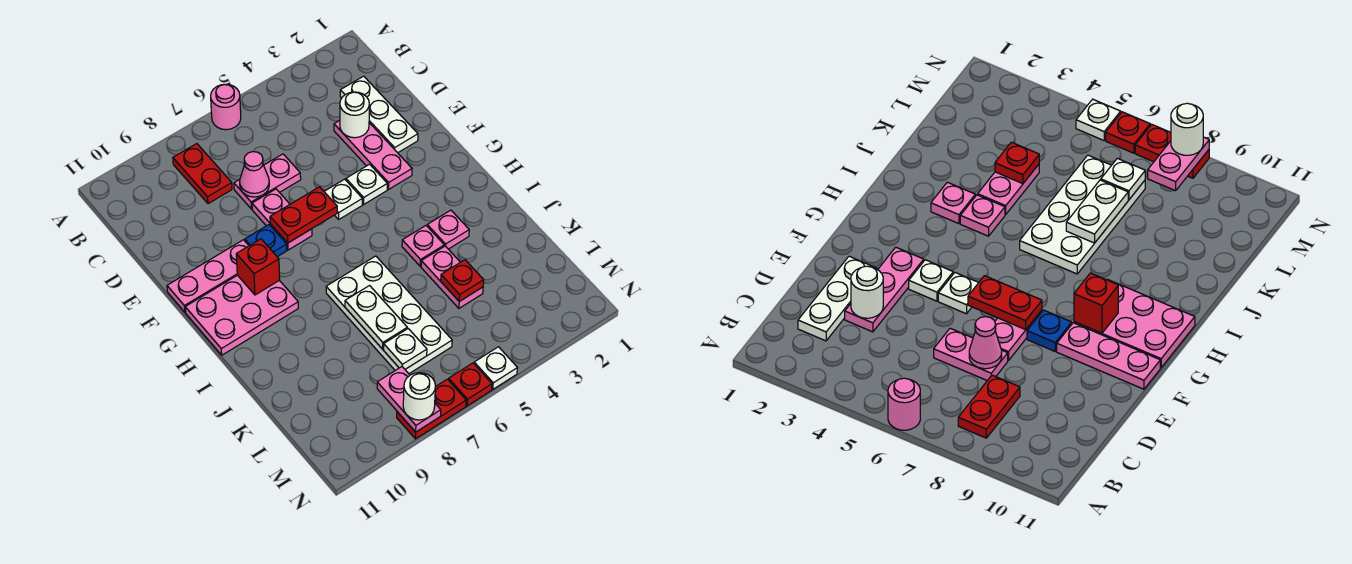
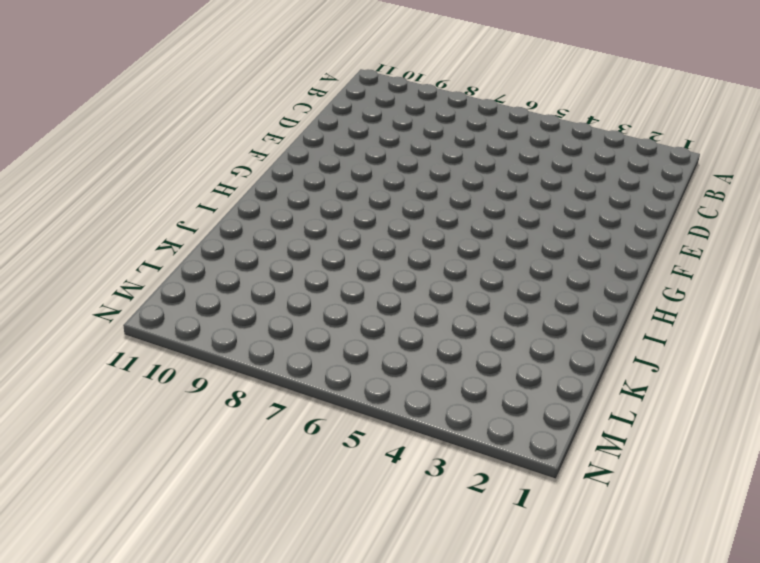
none -> pink round brick A6 level 1
none -> red plate B8:C8 level 1
none -> white plate C2:E2 level 1

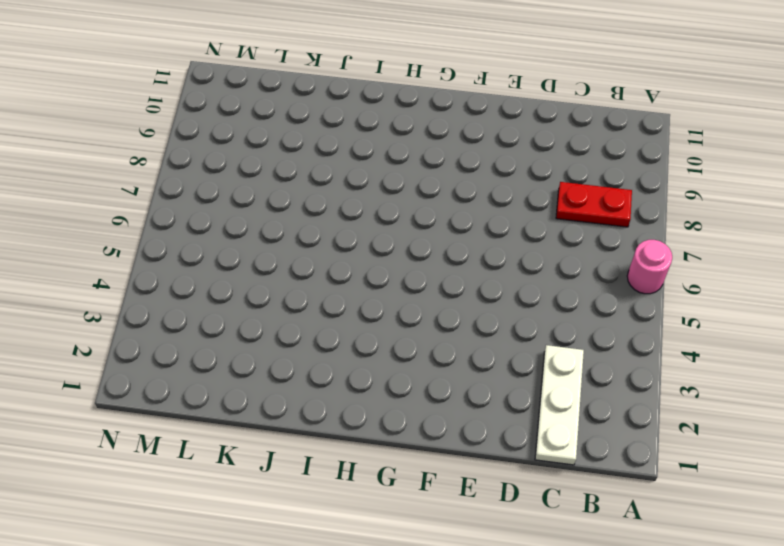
white plate C1:C3 level 1 -> white plate C2:E2 level 1
none -> pink plate D3:F3 level 1
none -> pink plate D6:D7 level 1
none -> pink plate E7:F7 level 1

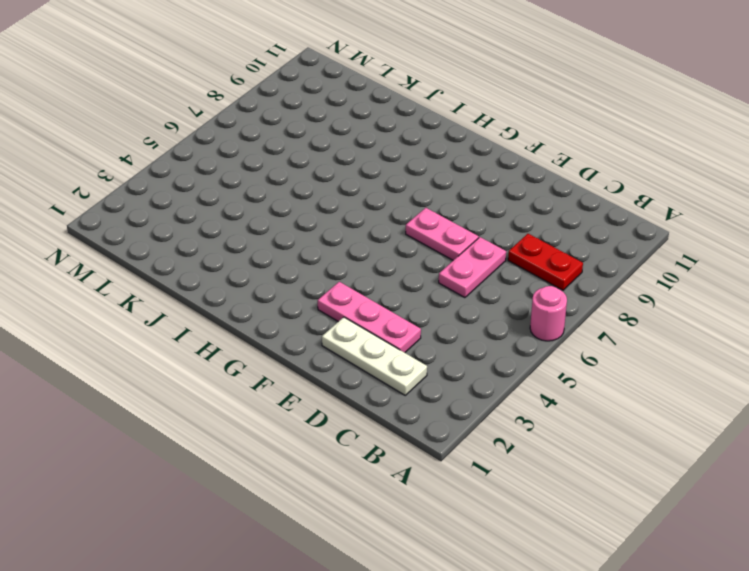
none -> white plate F4 level 1
none -> white plate F5 level 1
none -> blue plate F8 level 1

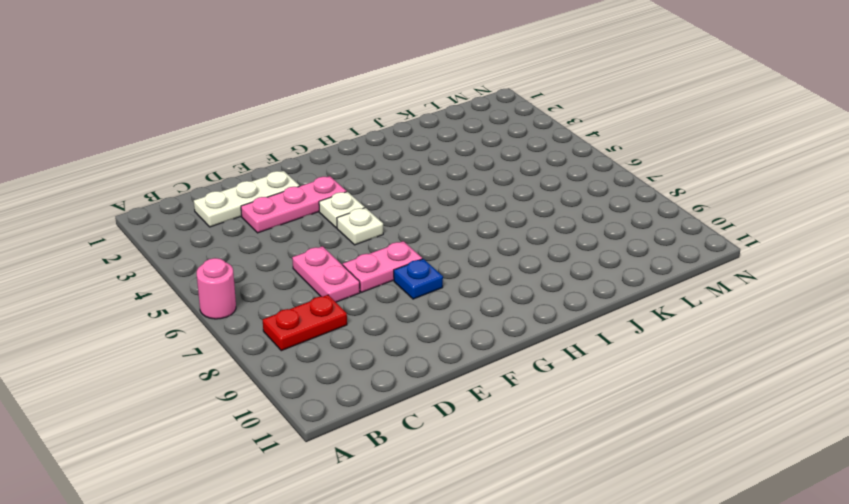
none -> pink plate F9:F11 level 1
none -> pink plate G9:H11 level 1
none -> pink plate I3 level 1

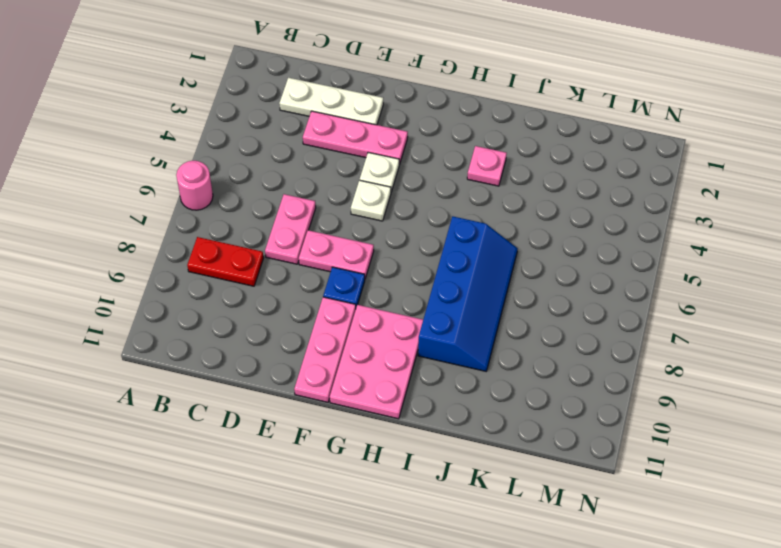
blue slope I6:J9 level 1 top I -> white plate I6:L7 level 1
none -> pink plate I4 level 1
none -> pink plate J4:K4 level 1
none -> white plate N5 level 1

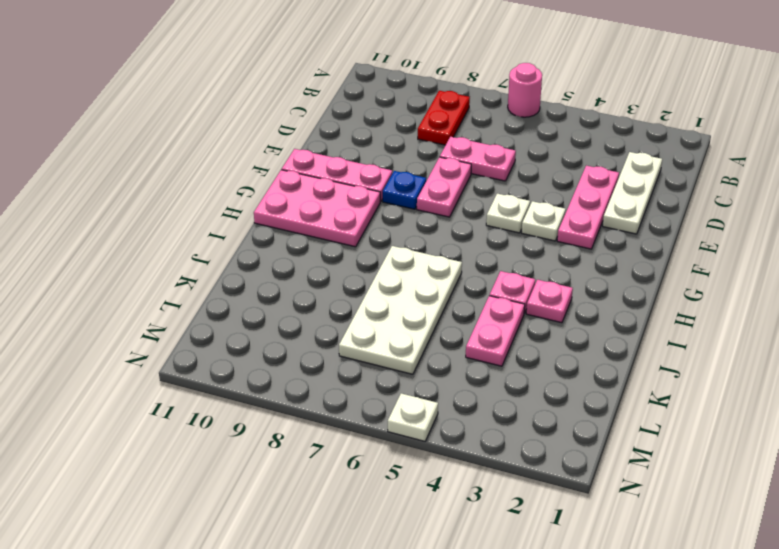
none -> red plate N6 level 1
none -> red plate N7:N8 level 1
none -> white round brick D3 level 2

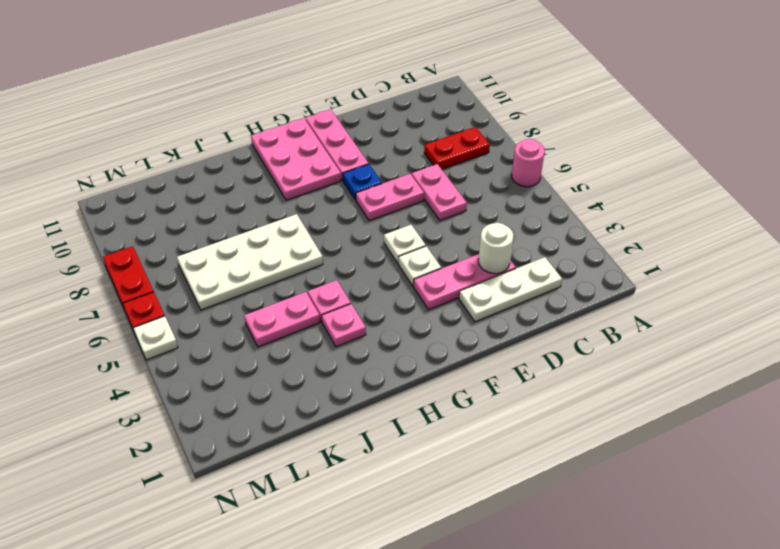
none -> pink cone D7 level 2
none -> red plate F6:F7 level 2
none -> red brick G9 level 2

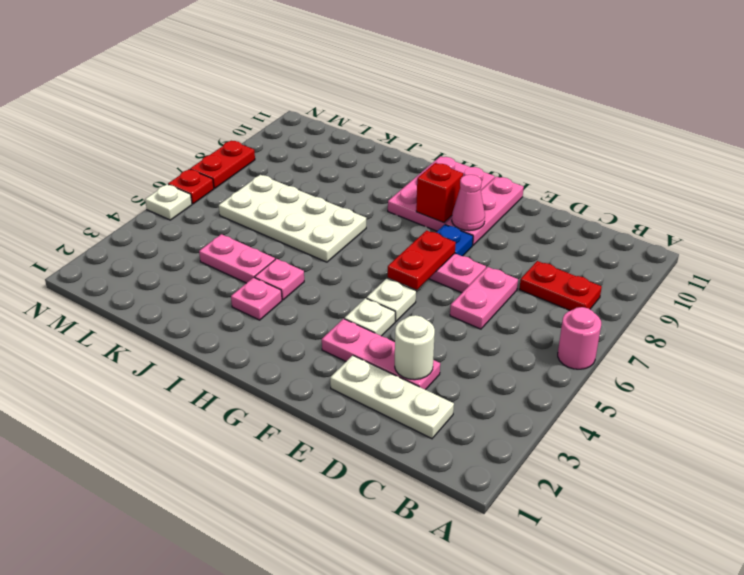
pink cone F9 level 2 -> pink cone D7 level 2
none -> white plate J7:K7 level 2
none -> red plate K4 level 2
none -> white plate L7 level 2

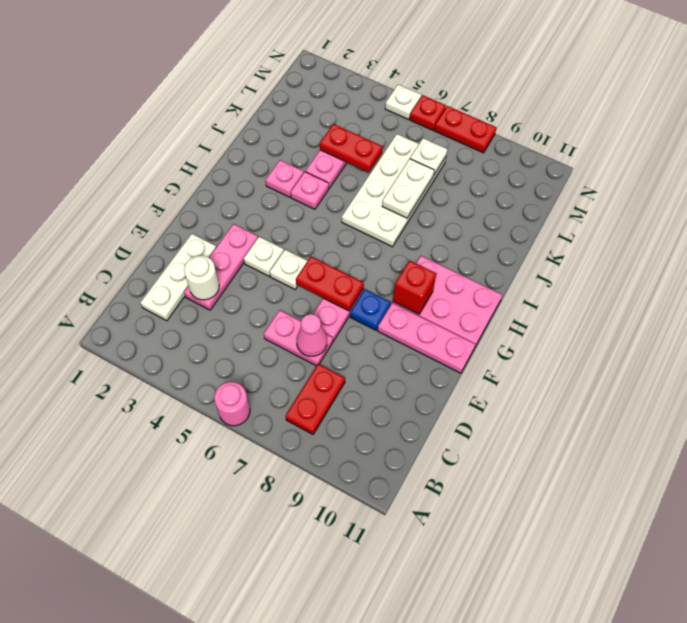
red plate K4:K5 level 2 -> red plate K4 level 2
none -> pink plate M8:N8 level 2
none -> white round brick N8 level 3

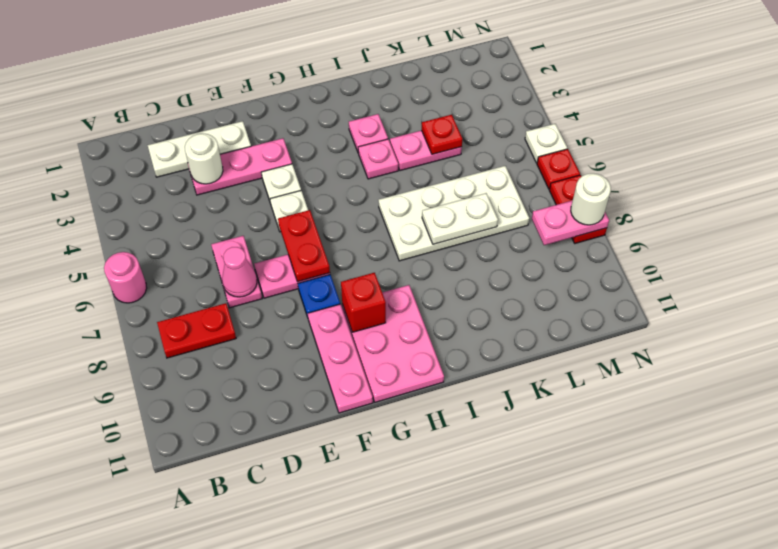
none -> white plate L7 level 2

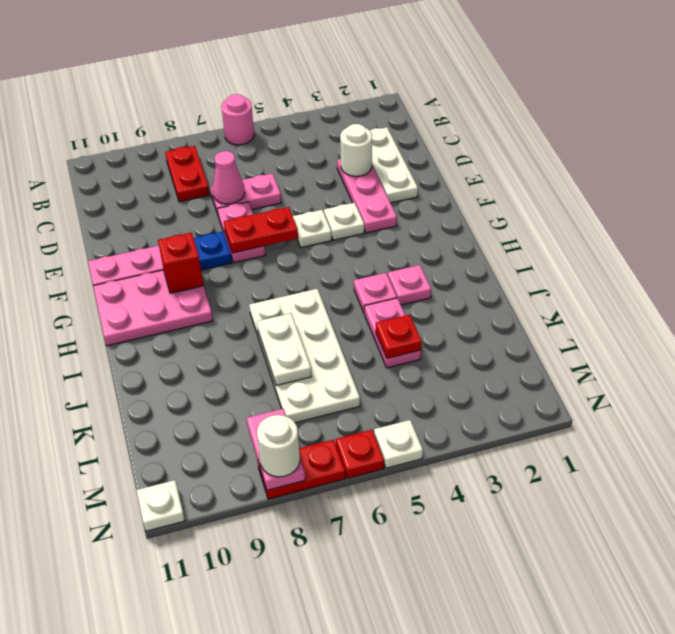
white plate N11 level 1 -> white plate L7 level 2

